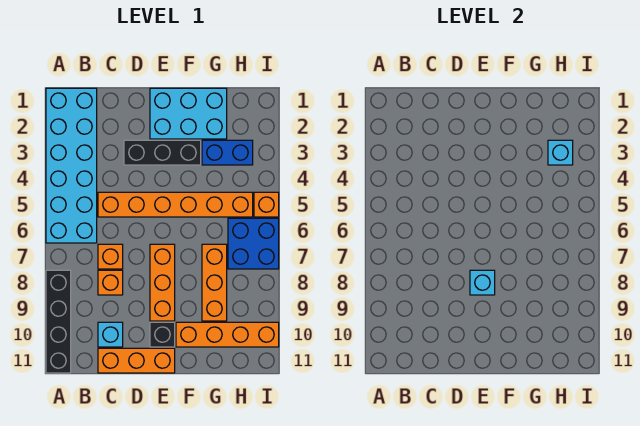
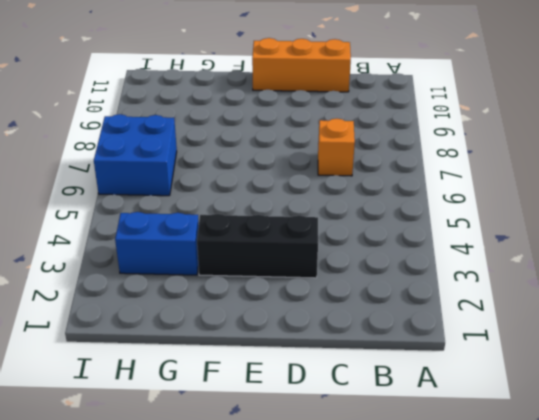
none -> cyan brick A1:B6 level 1
none -> black brick A8:A11 level 1
none -> orange brick C5:H5 level 1

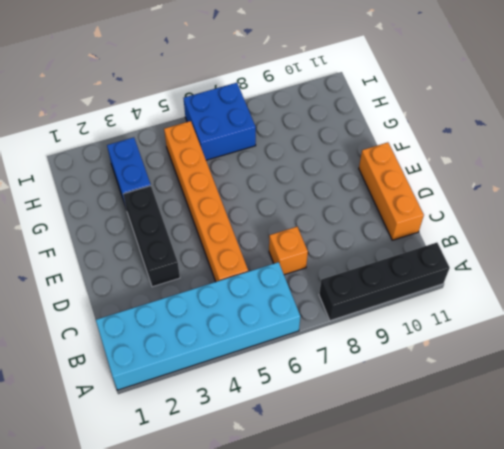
none -> orange brick C8 level 1
none -> cyan brick C10 level 1
none -> cyan brick E1:G2 level 1

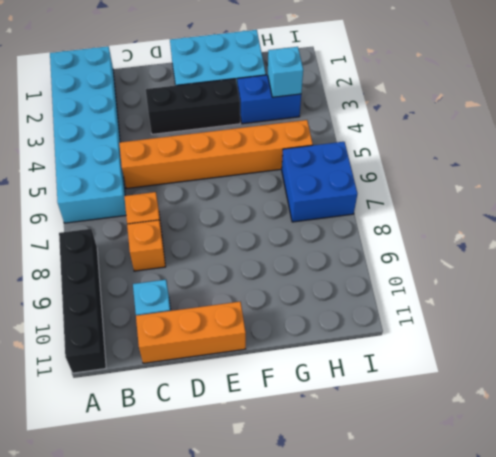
none -> orange brick E7:E9 level 1
none -> black brick E10 level 1
none -> orange brick F10:I10 level 1

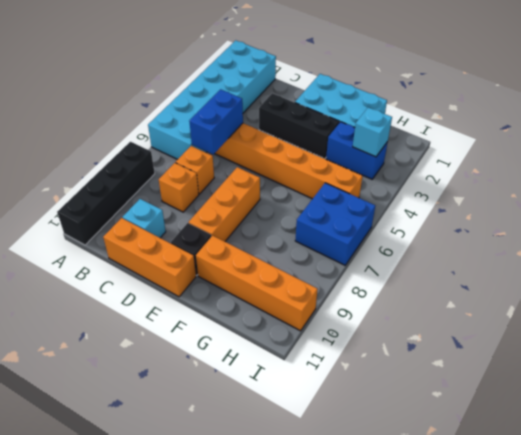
blue brick C5:C6 level 2 -> none
none -> orange brick G7:G9 level 1
none -> orange brick I5 level 1
none -> cyan brick E8 level 2

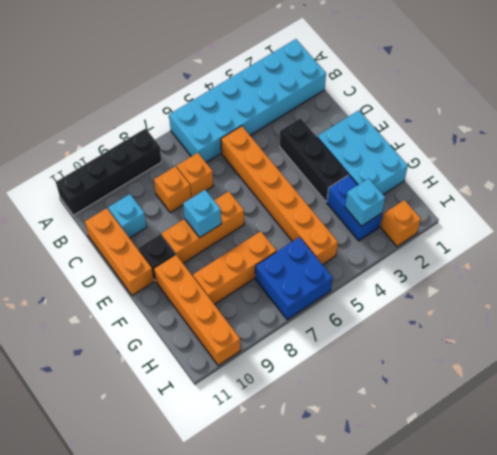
orange brick I2 level 1 -> orange brick I5 level 1

